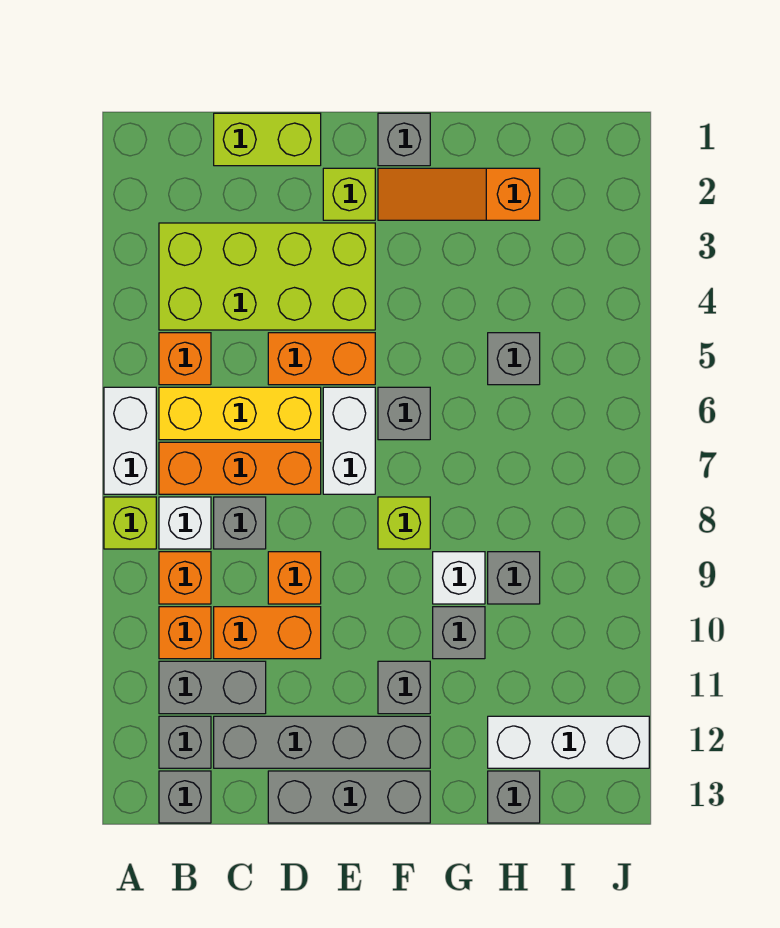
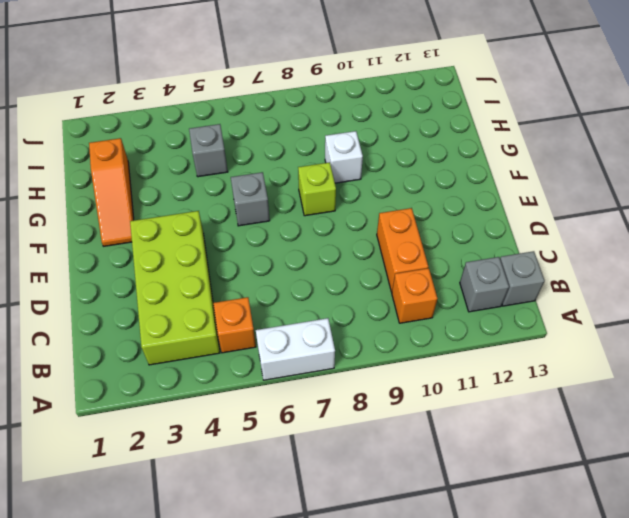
none -> lime brick A8 level 1
none -> yellow brick B6:D6 level 1
none -> orange brick B7:D7 level 1
none -> white brick B8 level 1

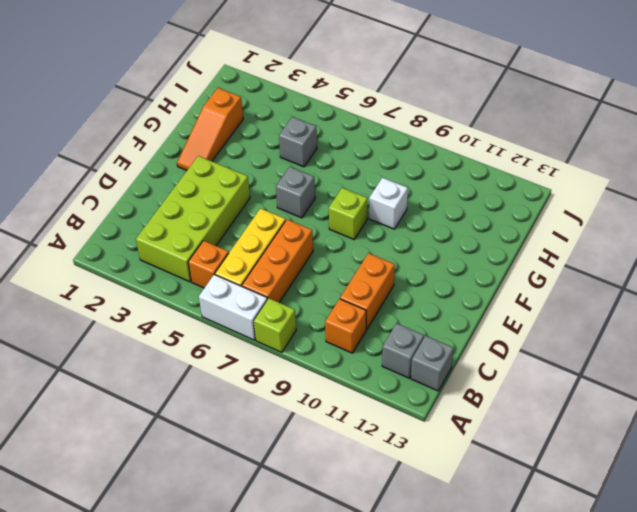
none -> white brick B8 level 1
none -> orange brick B9 level 1
none -> grey brick B11:C11 level 1
none -> lime brick C1:D1 level 1

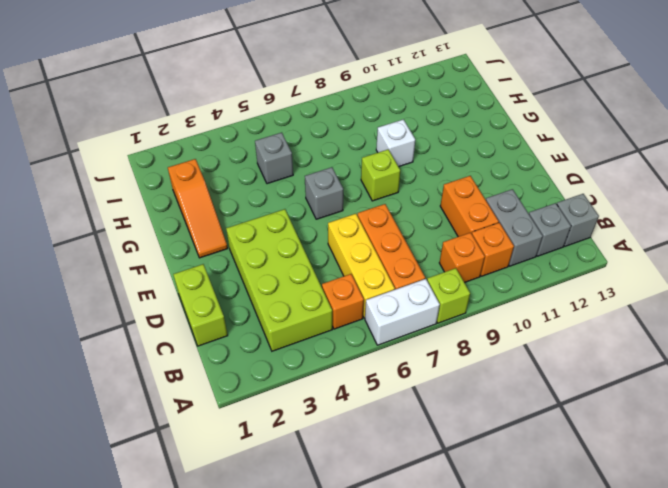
none -> white brick B8 level 1
none -> grey brick C8 level 1
none -> grey brick C12:F12 level 1
none -> orange brick D5:E5 level 1

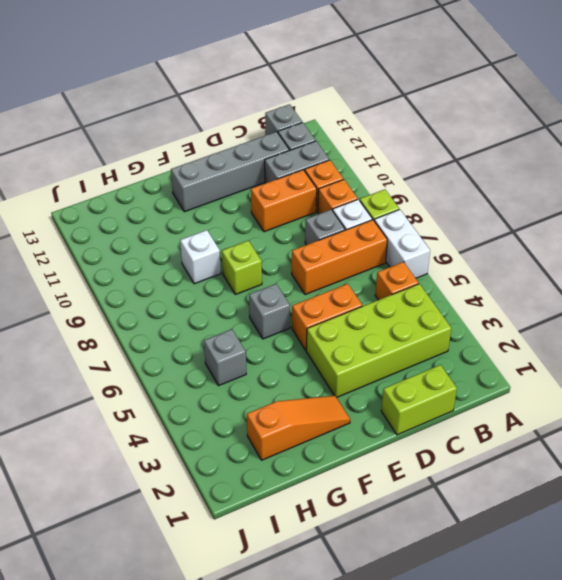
none -> yellow brick B6:D6 level 1
none -> orange brick D9 level 1
none -> grey brick D13:F13 level 1
none -> lime brick E2 level 1

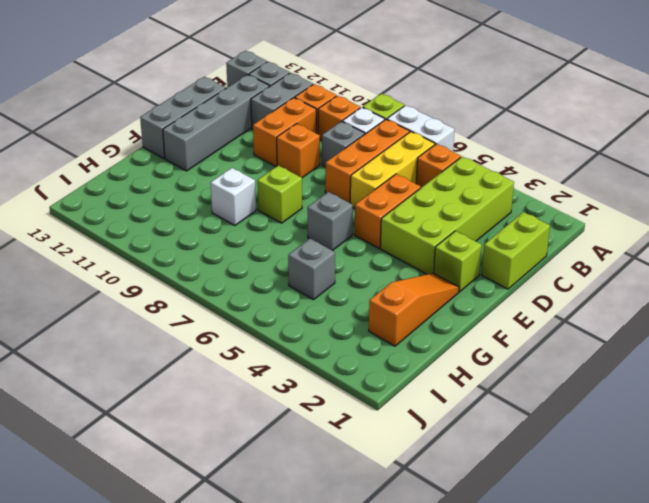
none -> white brick E6:E7 level 1
none -> grey brick F1 level 1
none -> grey brick F11 level 1
none -> grey brick G10 level 1

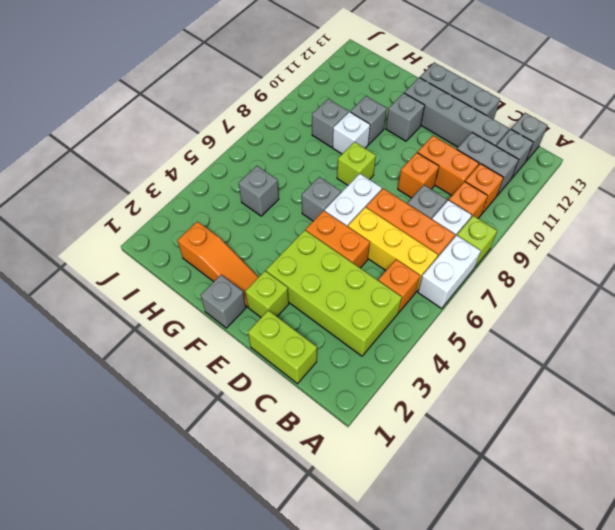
none -> white brick H12:J12 level 1
none -> grey brick H13 level 1

